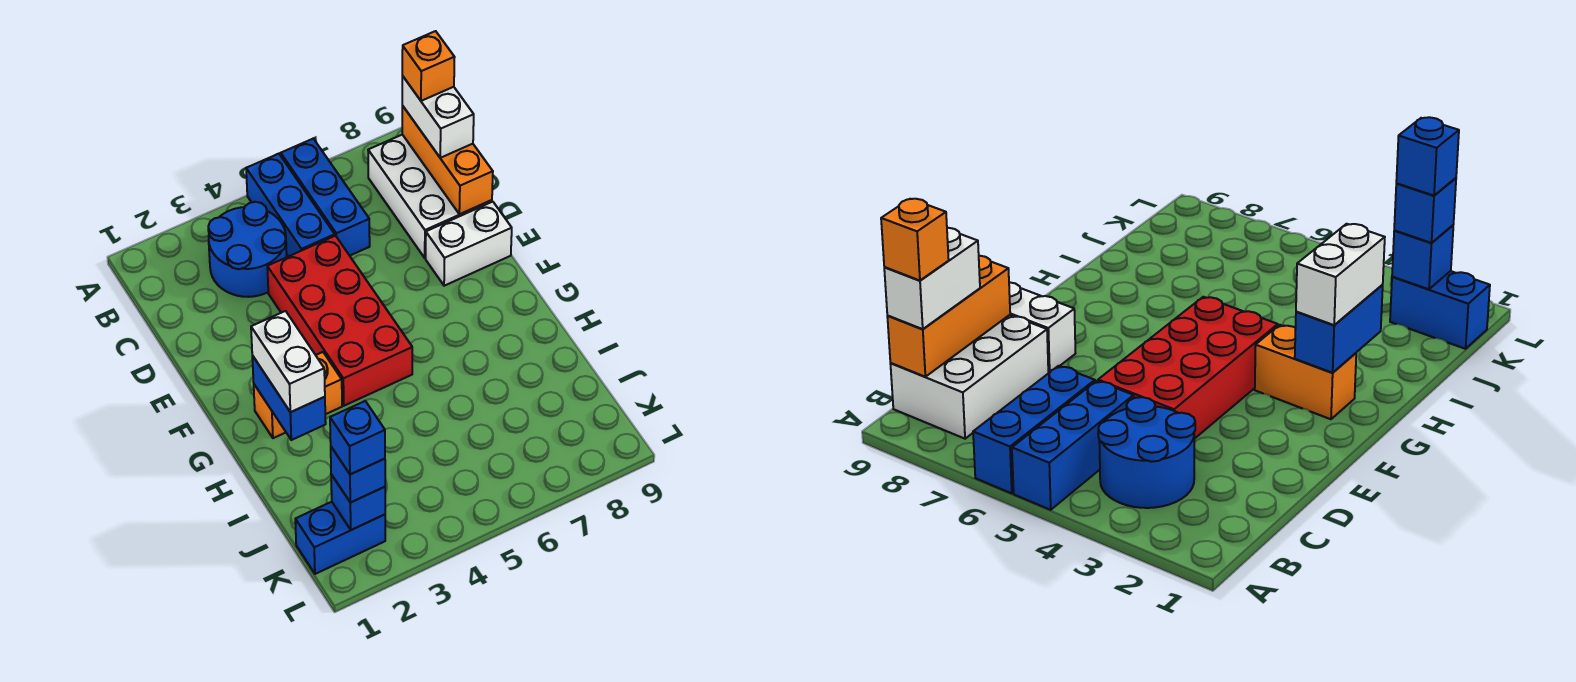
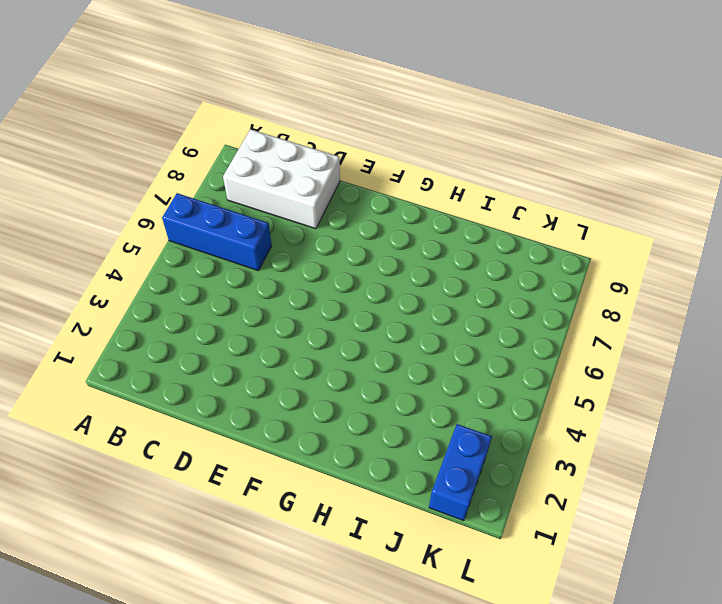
none -> blue brick A5:C5 level 1
none -> blue round brick B3:C4 level 1
none -> red brick D4:G5 level 1

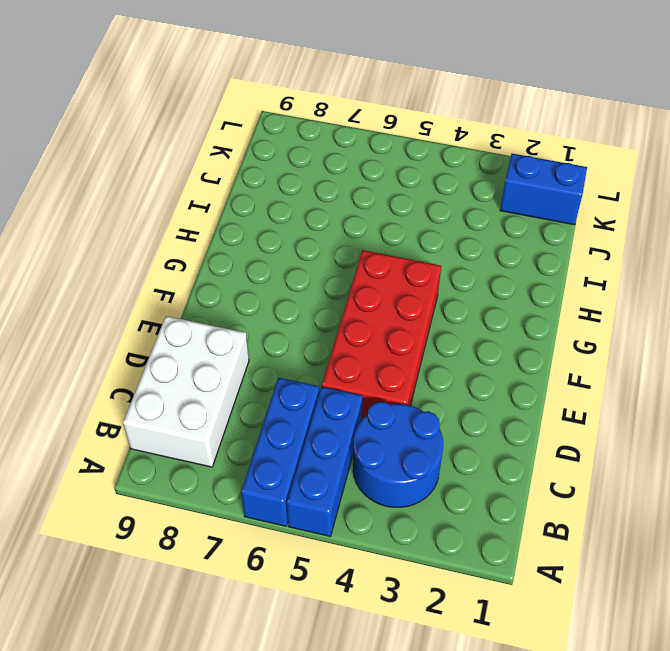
none -> white brick E8:E9 level 1
none -> orange brick G2:G3 level 1
none -> orange brick B9:D9 level 2

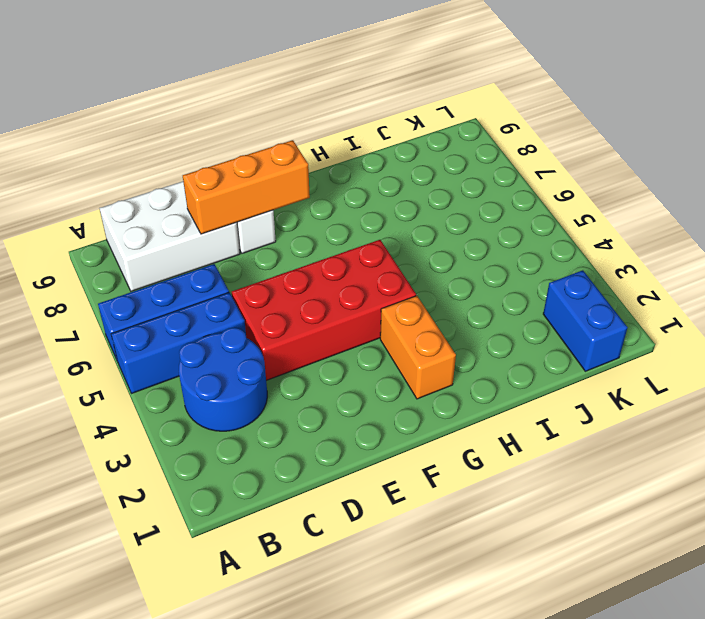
orange brick D8:F8 level 2 -> orange brick B9:D9 level 2
none -> blue brick G2:H2 level 2
none -> blue brick K2 level 2
none -> white brick B9:C9 level 3

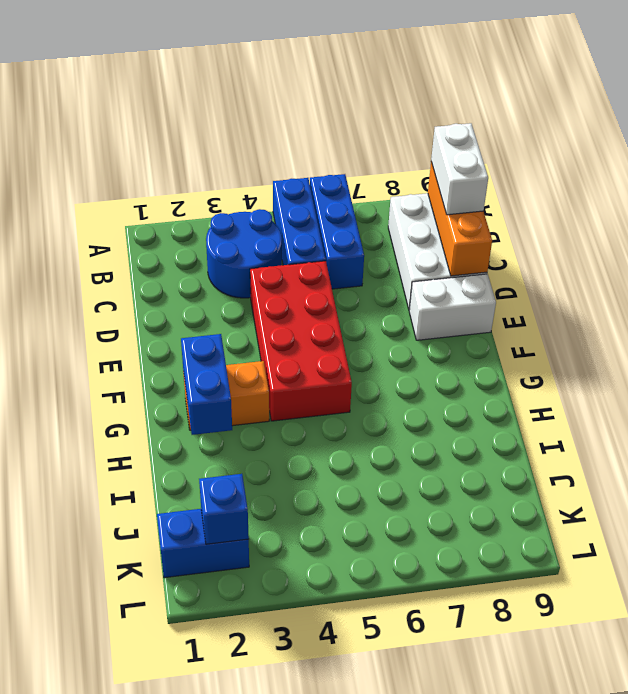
none -> white brick G2:H2 level 3
none -> blue brick K2 level 3
none -> orange brick B9 level 4

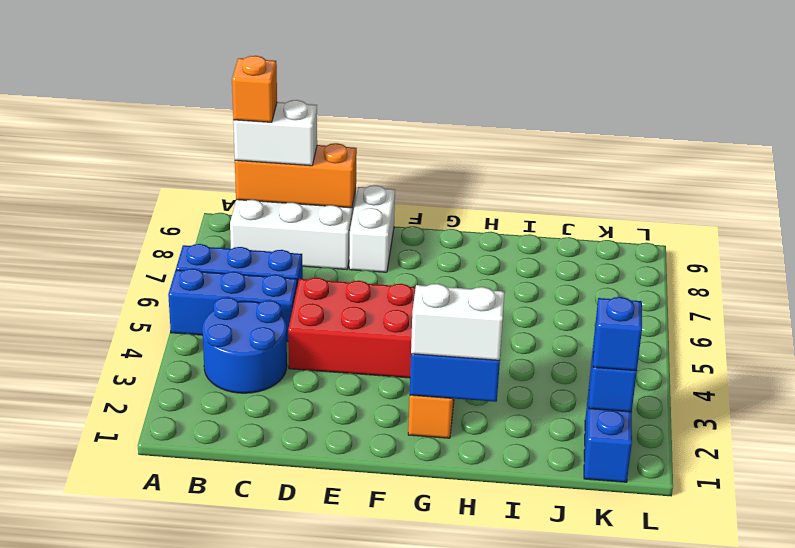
none -> blue brick K2 level 4

